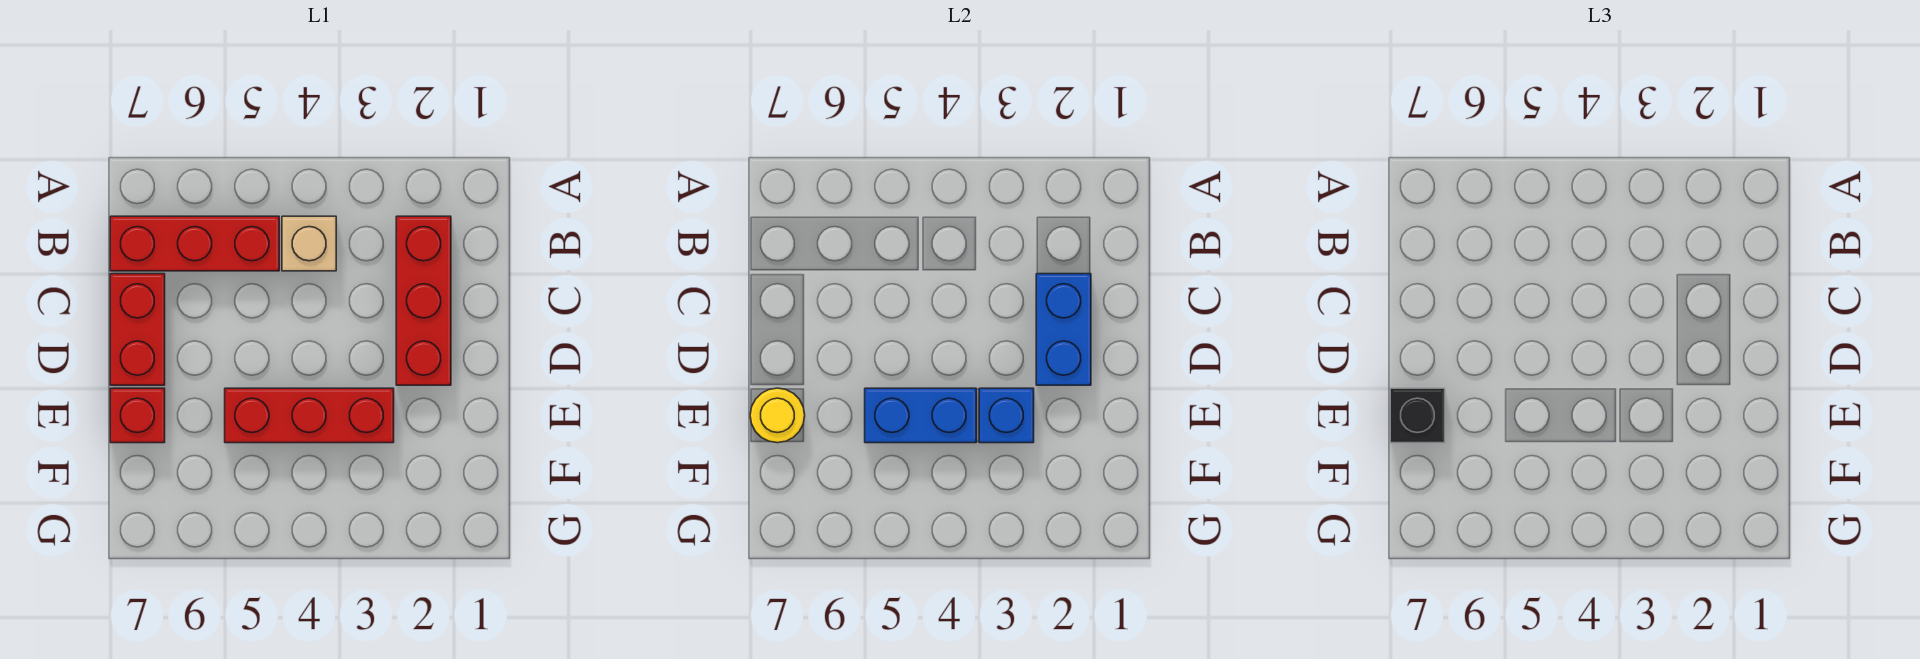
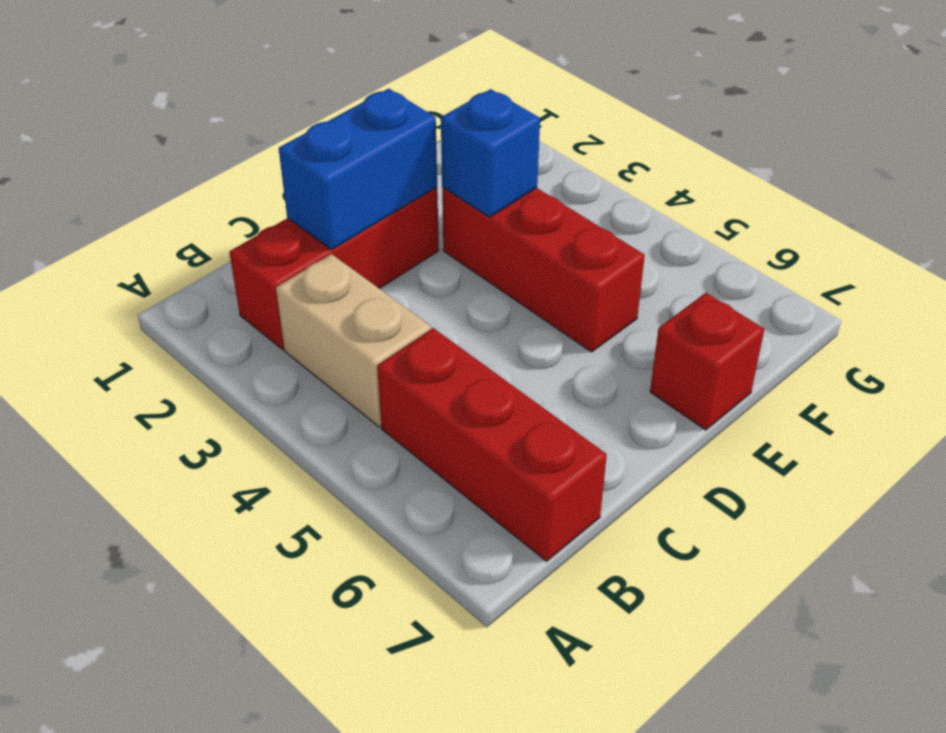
tan brick B3:B4 level 1 -> tan brick B4 level 1
none -> red brick C7:D7 level 1
none -> blue brick E4:E5 level 2

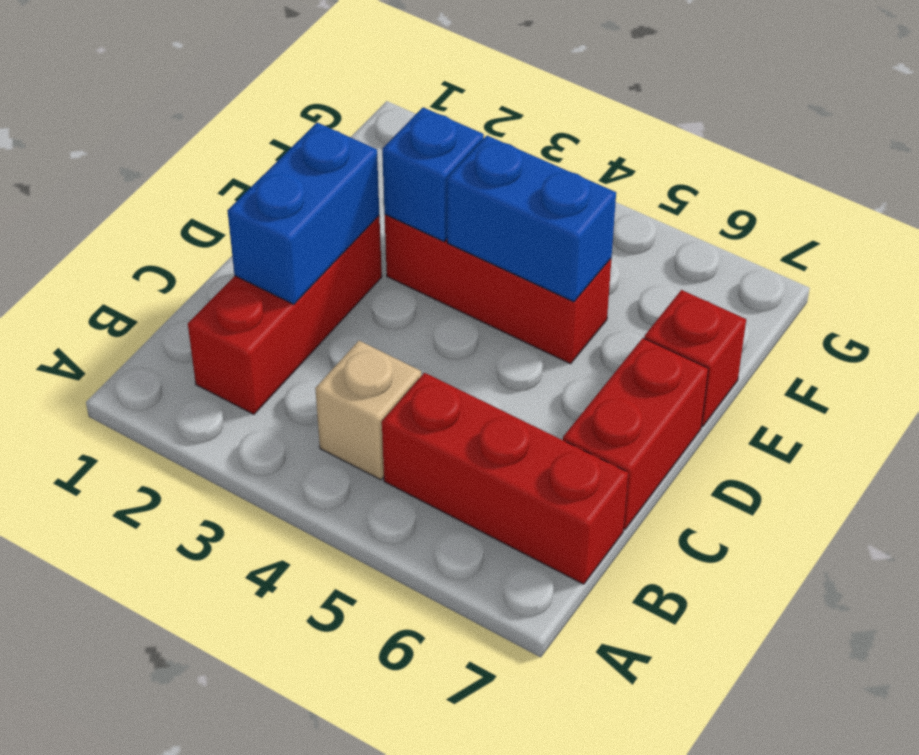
none -> yellow round brick E7 level 2
none -> black brick E7 level 3

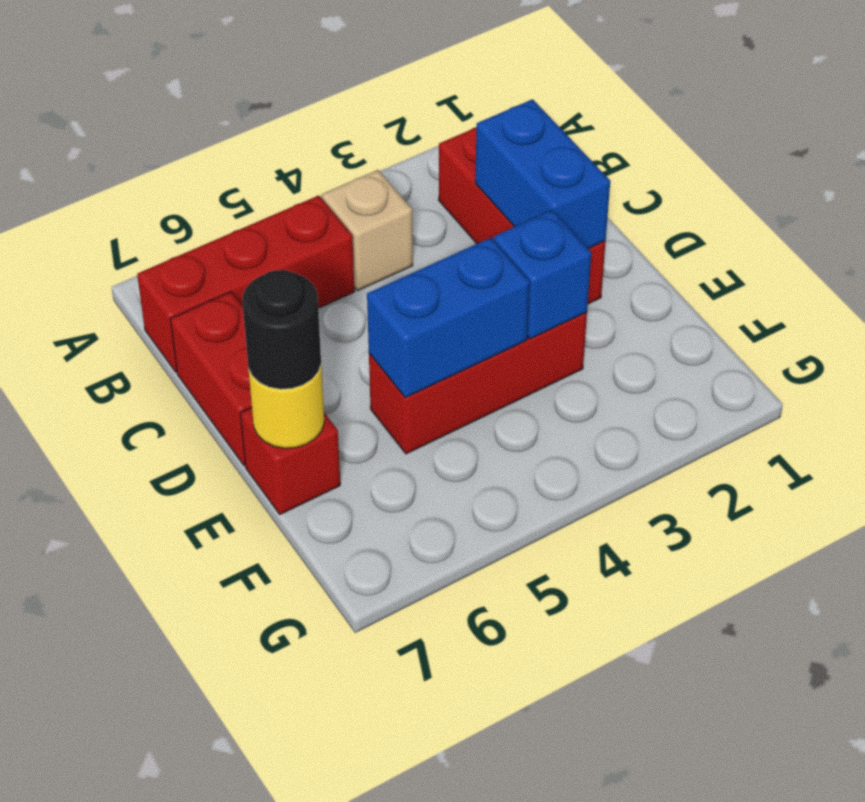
black round brick E7 level 3 -> black brick E7 level 3

